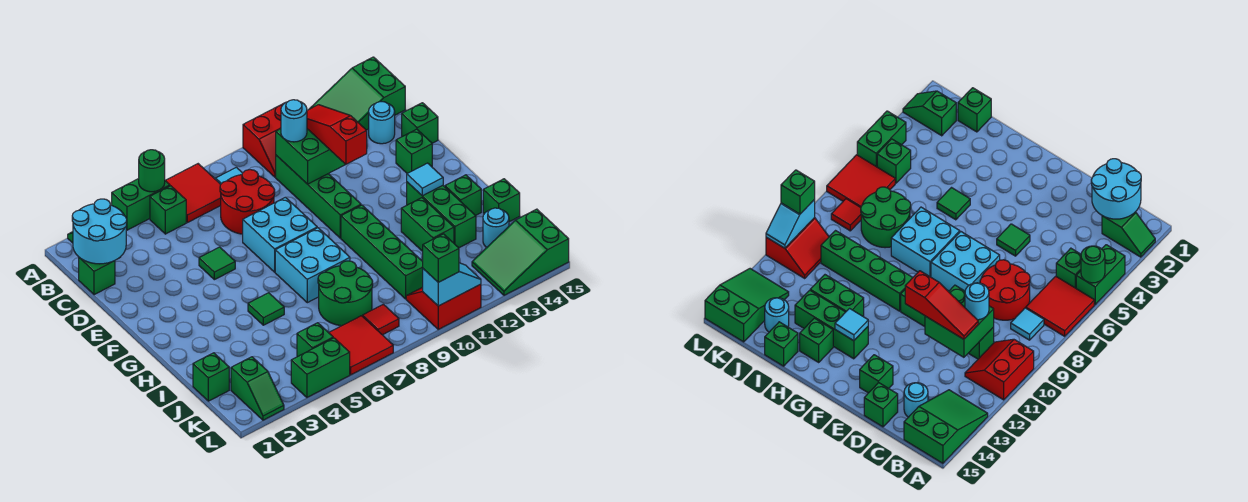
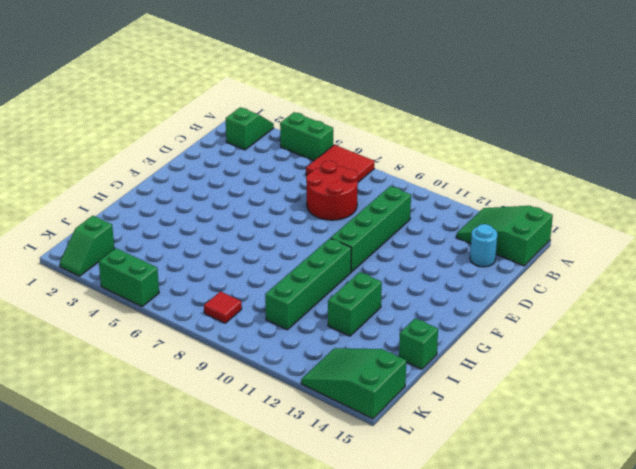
none -> red slope A10:B11 level 1 top A
none -> green brick B5 level 1
none -> cyan tile B8 level 1
none -> green brick C1 level 1

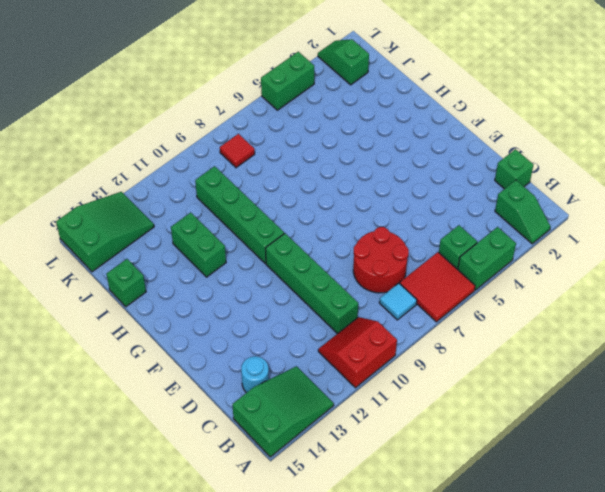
none -> green brick D15 level 1
none -> green tile E5 level 1
none -> cyan brick E7:F8 level 1
none -> green brick E14 level 1

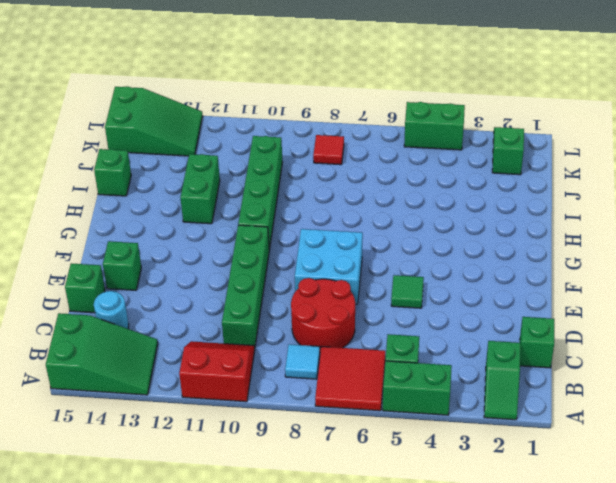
none -> cyan brick G7:H8 level 1
none -> green brick G13:I13 level 1
none -> green tile H5 level 1
none -> green brick H14 level 1

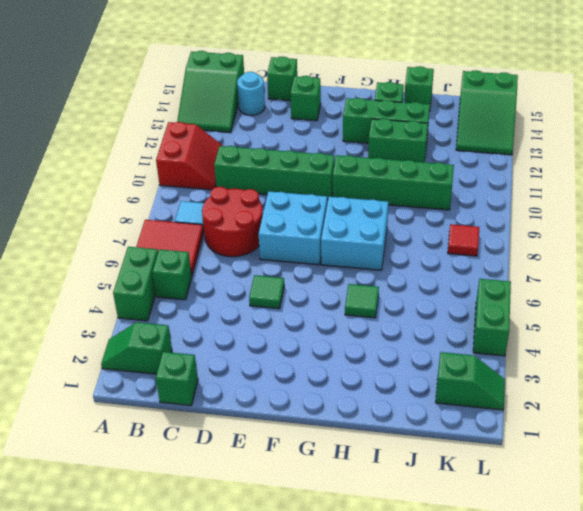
none -> green round brick I7:J8 level 1
none -> green brick J1 level 1
none -> cyan round brick J14 level 1
none -> green brick K5 level 1

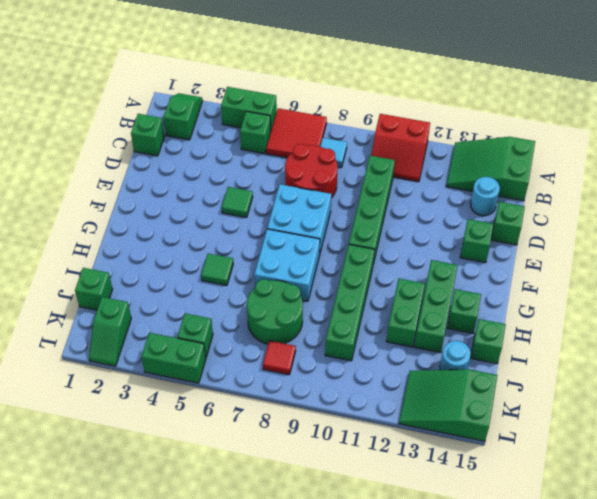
none -> red tile K6:L7 level 1
none -> red slope K10:L11 level 1 top L
none -> green round brick A5 level 2
none -> cyan round brick B1:C2 level 2

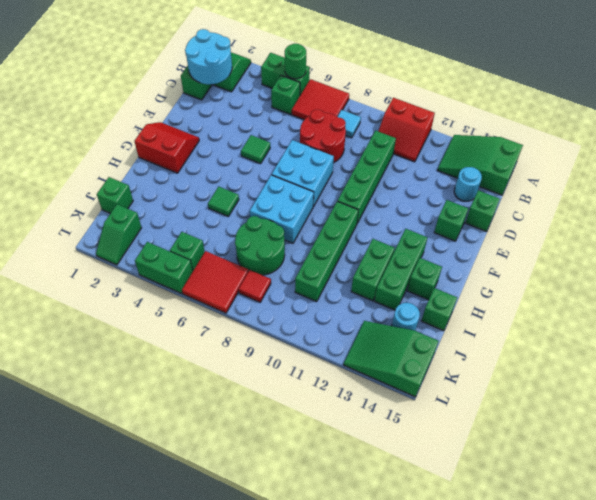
red slope F1:G2 level 1 top G -> red slope K10:L11 level 1 top L
none -> green brick C10:D11 level 2
none -> cyan tile G13 level 2
none -> cyan slope L10:L11 level 2 top 10
none -> cyan round brick C10 level 3

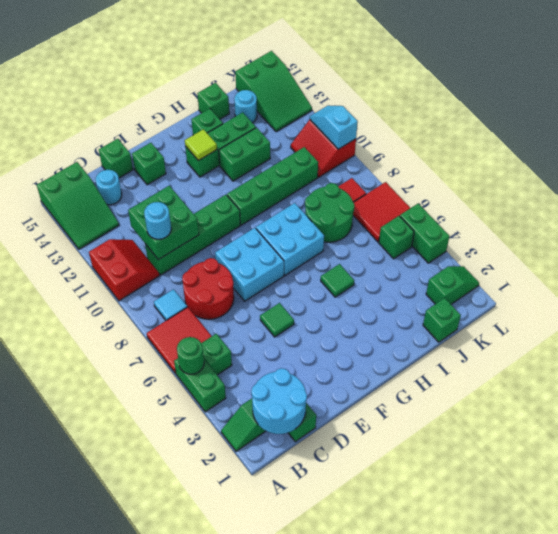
lime tile G13 level 2 -> cyan tile G13 level 2
none -> red slope C11:E11 level 3 top E
none -> green brick L10 level 3

